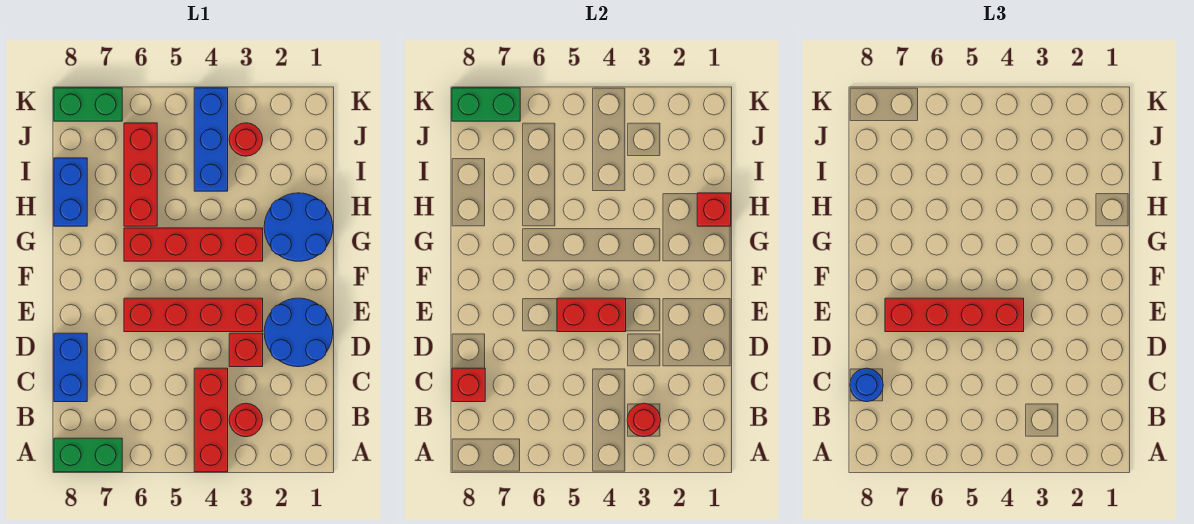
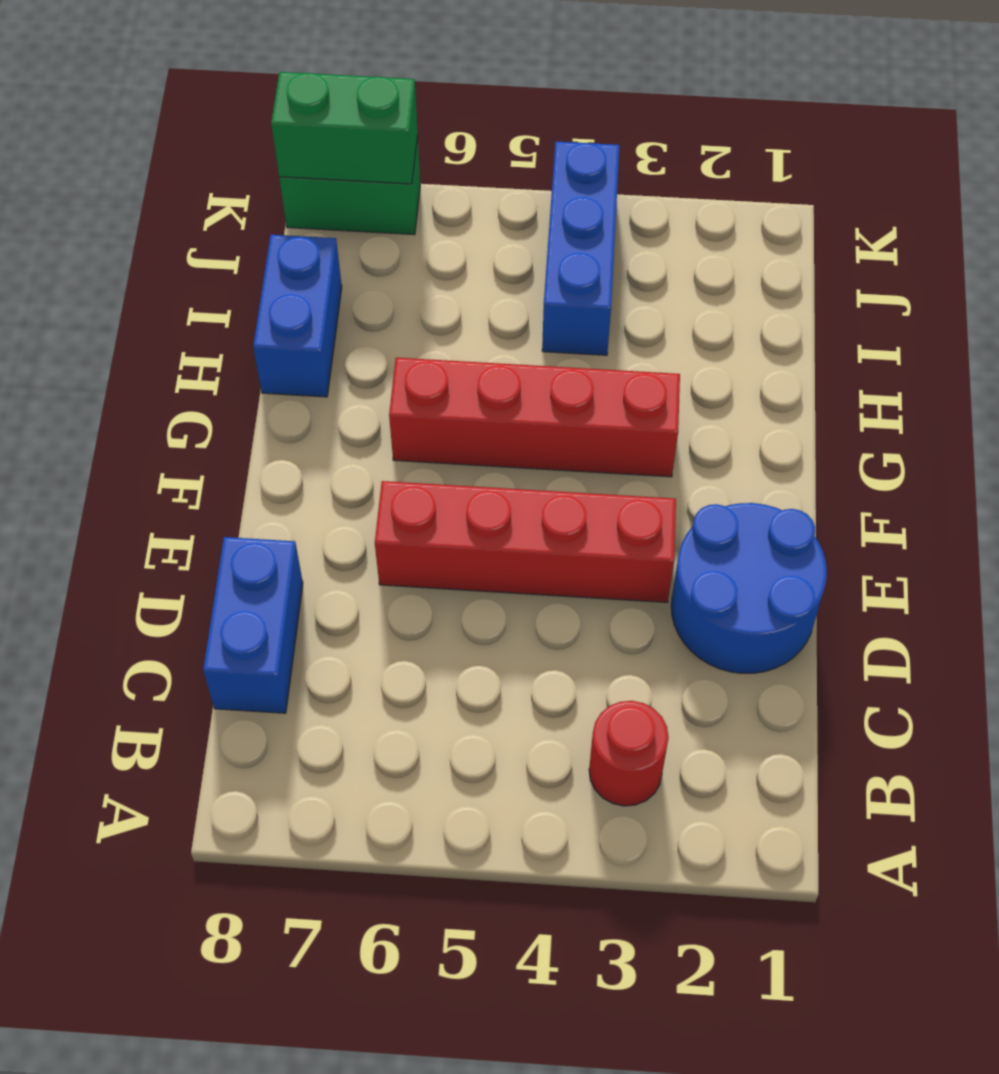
none -> red brick A4:C4 level 1
none -> green brick A7:A8 level 1
none -> red brick D3 level 1

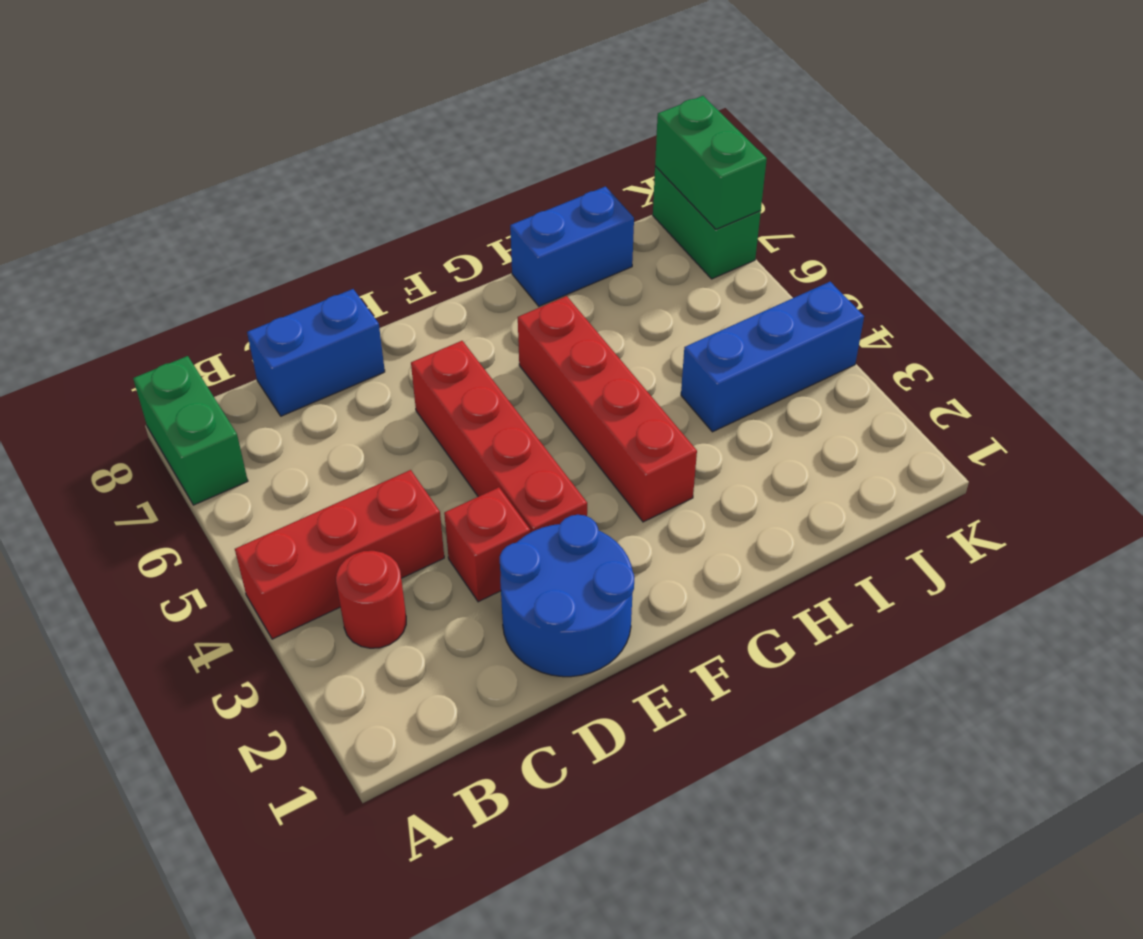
none -> blue round brick G1:H2 level 1
none -> red brick H6:J6 level 1
none -> red round brick J3 level 1

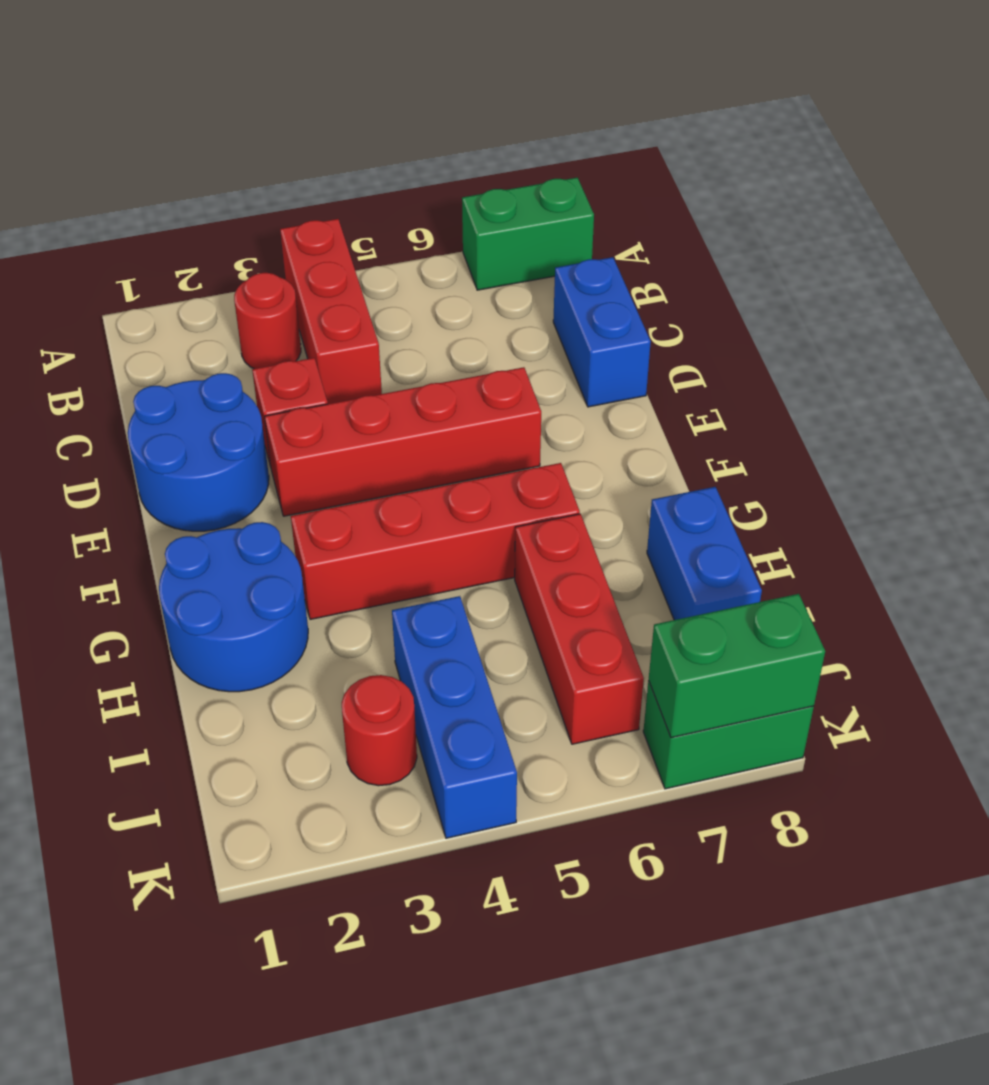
none -> red round brick B3 level 2
none -> red brick C8 level 2
none -> red brick E4:E5 level 2

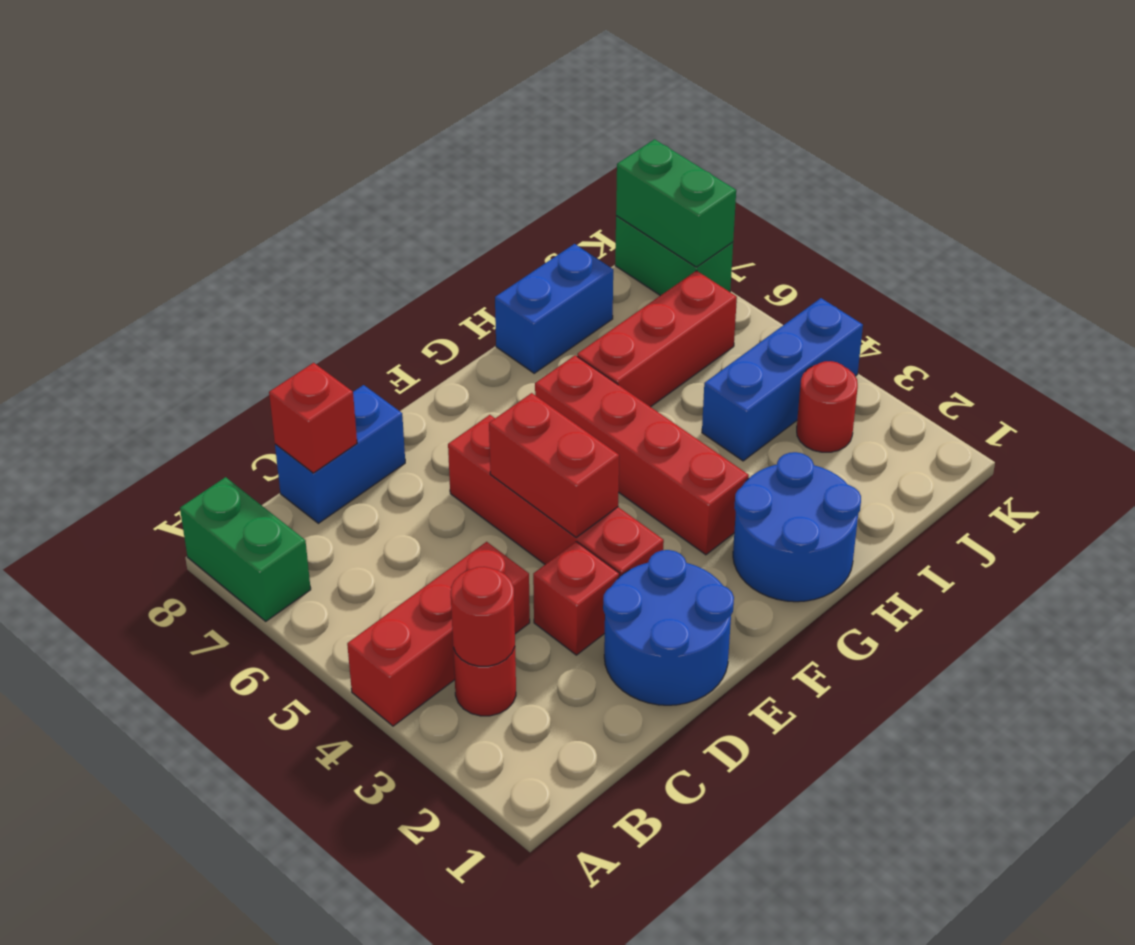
none -> red brick H1 level 2
none -> blue round brick C8 level 3
none -> red brick E4:E7 level 3

